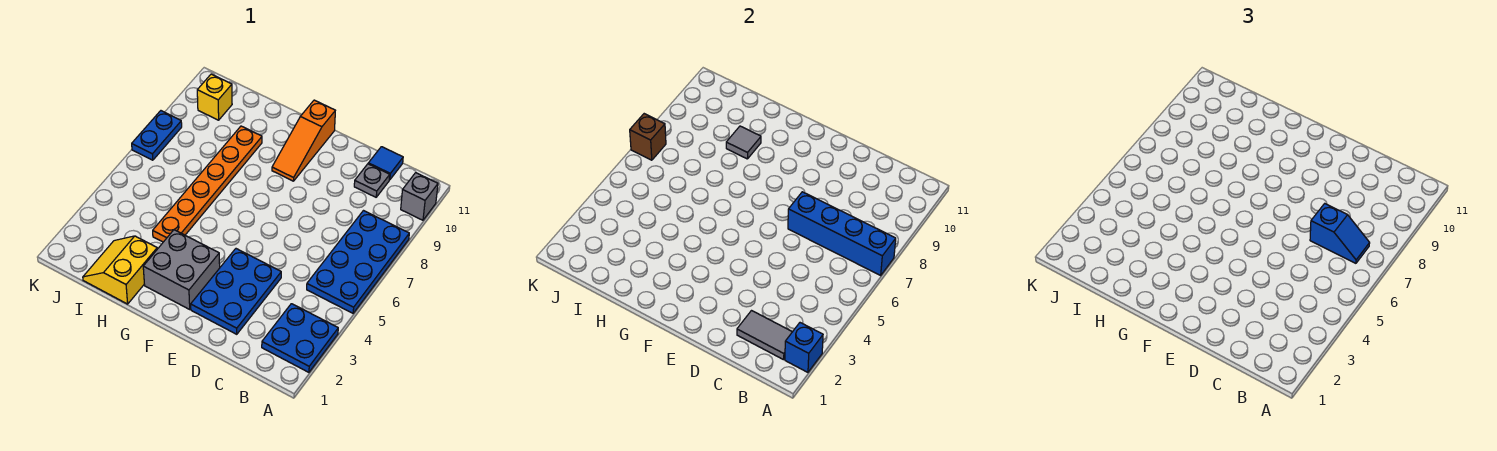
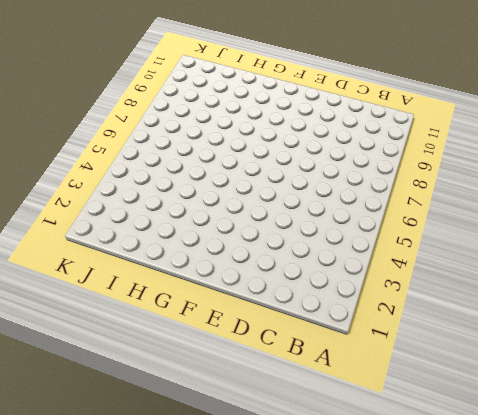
none -> blue plate A2:B3 level 1
none -> blue plate A5:B8 level 1
none -> grey brick A10 level 1

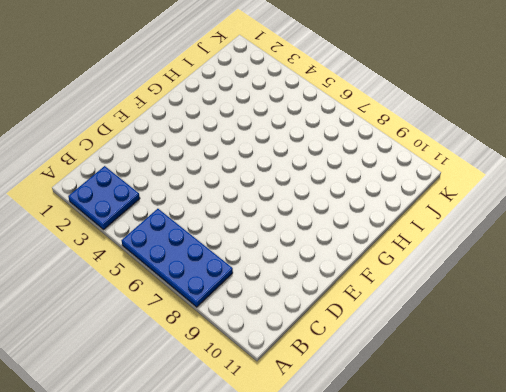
none -> grey brick A10 level 1
none -> grey plate C10 level 1
none -> blue tile C11 level 1

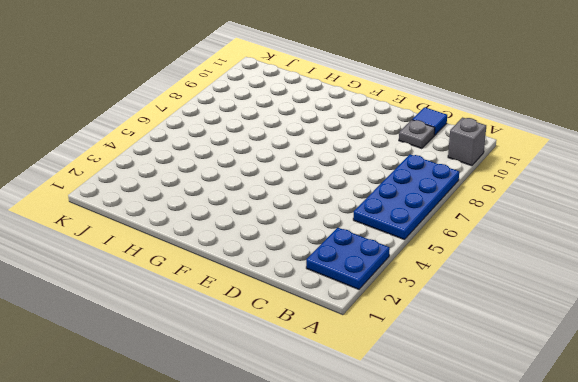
none -> blue plate D2:E4 level 1
none -> grey brick F2:G3 level 1
none -> orange slope F9:F11 level 1 top 11

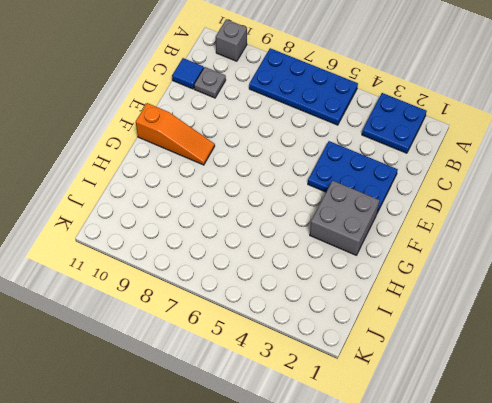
none -> yellow slope H1:I2 level 1 top H
none -> orange plate H4:H9 level 1
none -> yellow brick J10 level 1

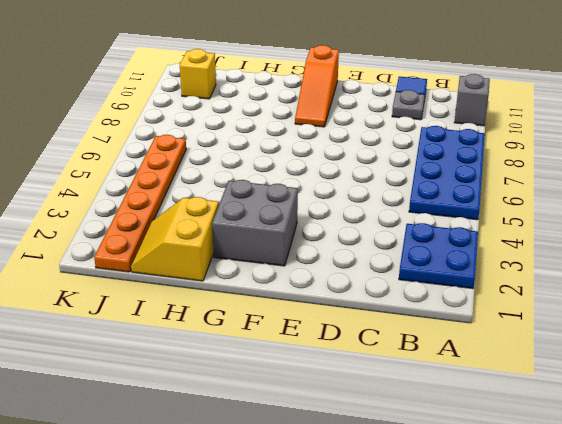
orange plate J1:J6 level 1 -> orange plate H4:H9 level 1
none -> blue plate D2:E4 level 1
none -> blue plate K7:K8 level 1
none -> blue brick A2 level 2

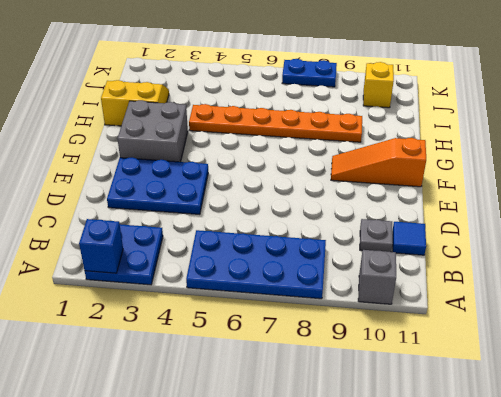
none -> blue brick A7:D7 level 2
none -> grey tile B2:C2 level 2
none -> grey tile H9 level 2

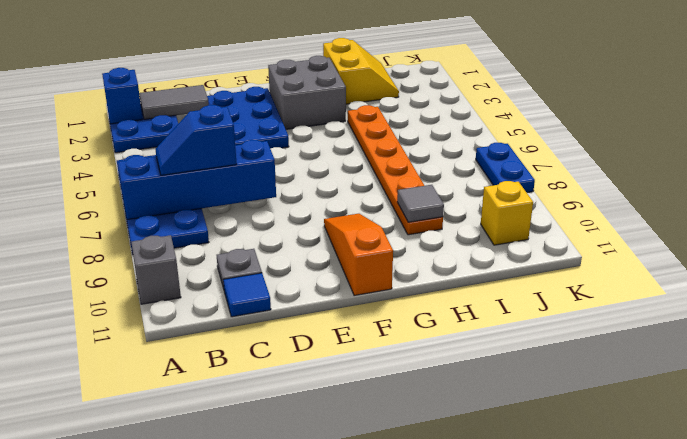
none -> brown brick K7 level 2

